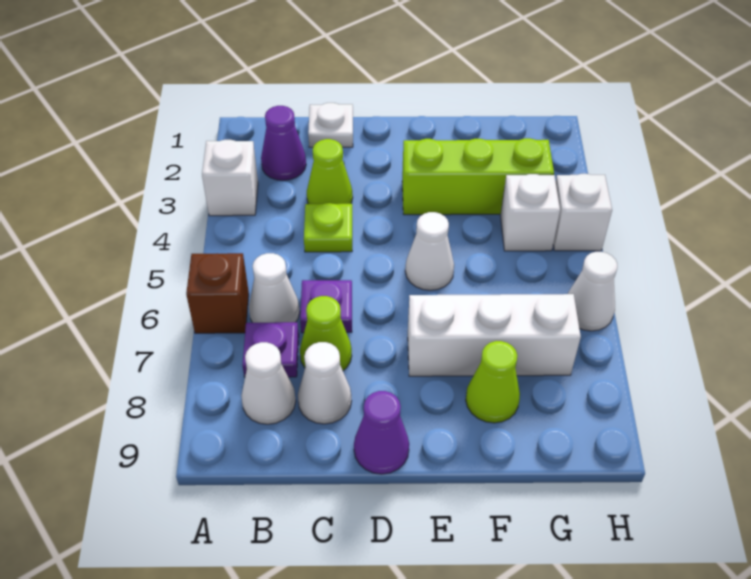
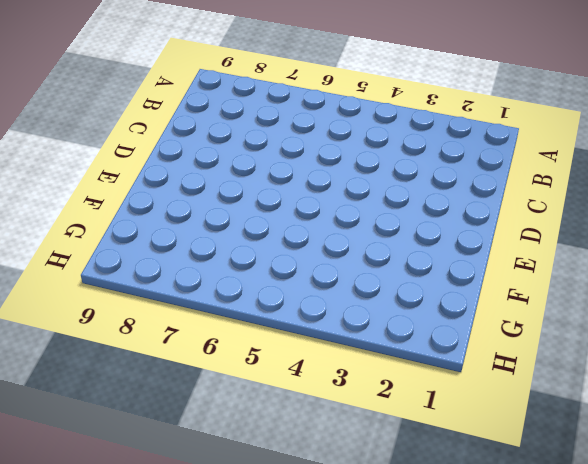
none -> white brick A3 level 1
none -> brown brick A6 level 1
none -> purple cone B2 level 1

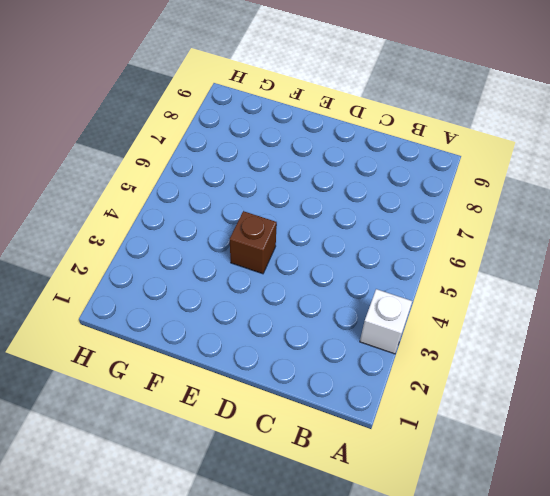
brown brick E4 level 1 -> brown brick A6 level 1
none -> purple cone B2 level 1
none -> white cone B6 level 1
none -> purple plate B7 level 1

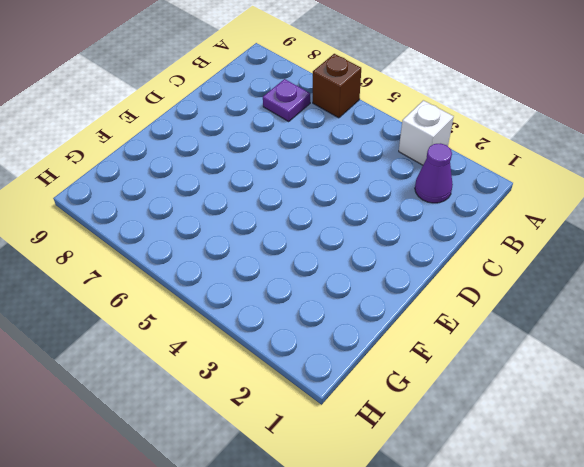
none -> white cone B6 level 1
none -> white cone B8 level 1
none -> white plate C1 level 1

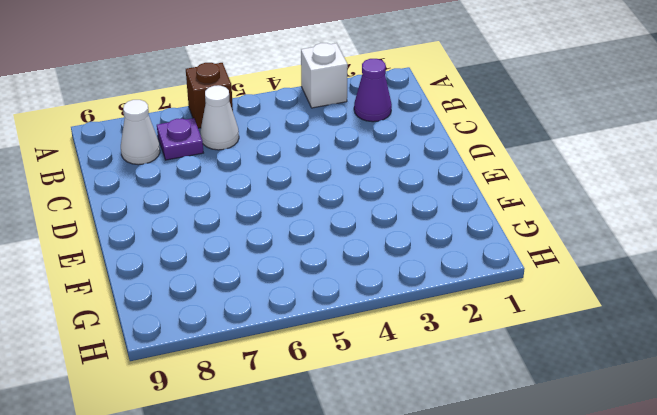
none -> white plate C1 level 1
none -> lime cone C3 level 1
none -> lime plate C4 level 1

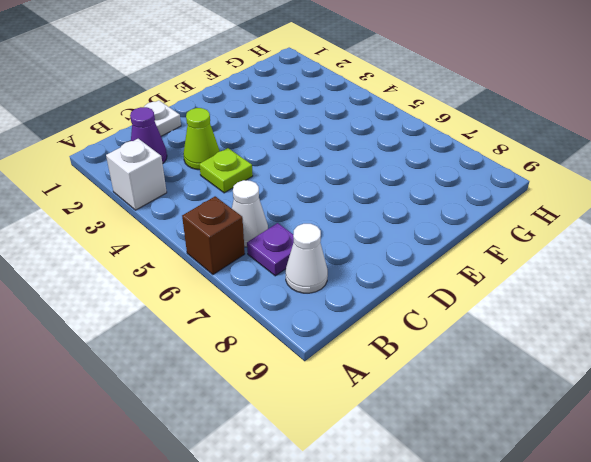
none -> purple plate C6 level 1
none -> lime cone C7 level 1
none -> white cone C8 level 1

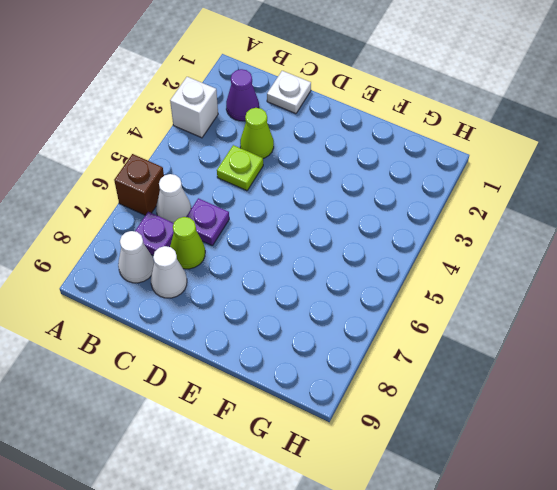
none -> purple cone D9 level 1
none -> lime brick E3:G3 level 1
none -> white cone E5 level 1

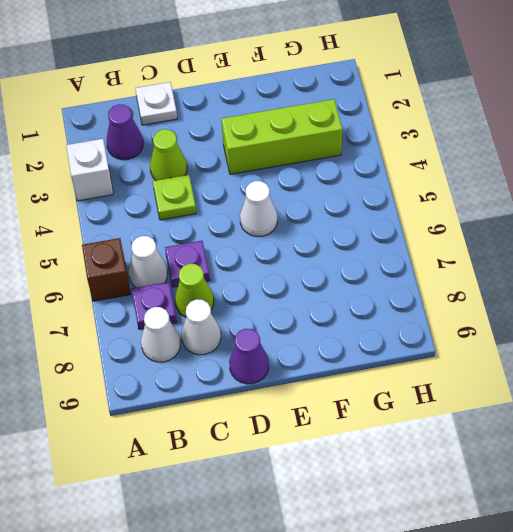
none -> white brick E7:G7 level 1
none -> lime cone F8 level 1
none -> white brick G4 level 1

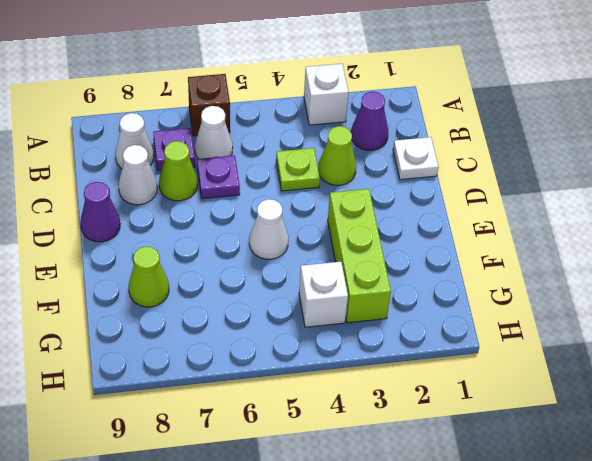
none -> white brick E7:G7 level 1
none -> white brick H4 level 1
none -> white cone H6 level 1

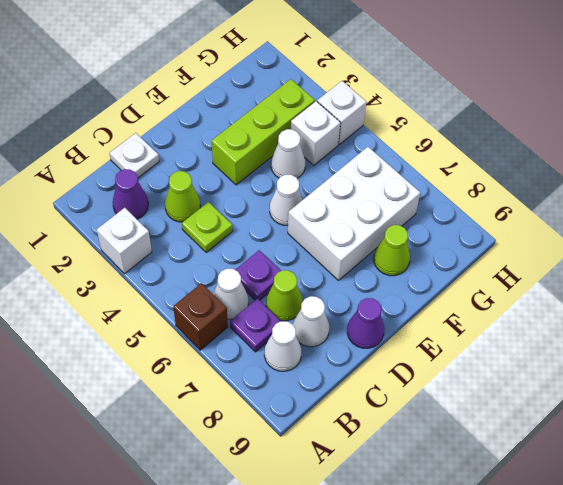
white brick E6:G7 level 1 -> white brick E7:G7 level 1
white cone F4 level 1 -> white cone H6 level 1

